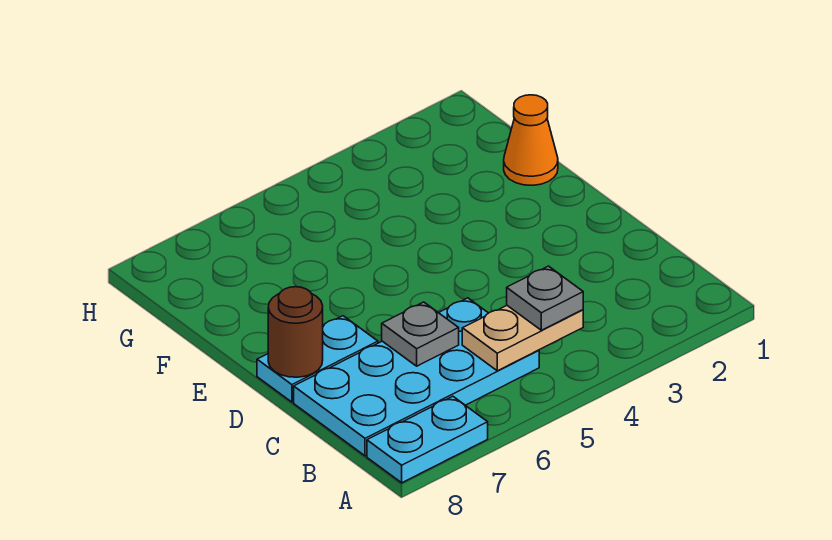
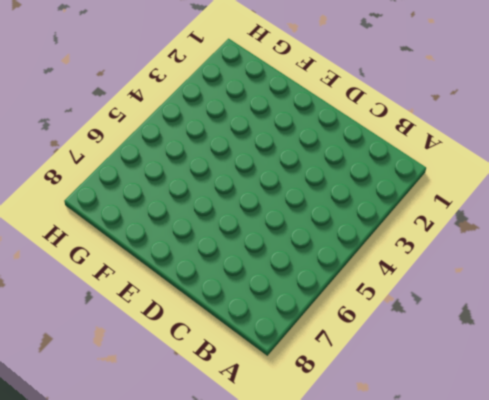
none -> cyan plate A7:A8 level 1
none -> cyan plate B5:C8 level 1

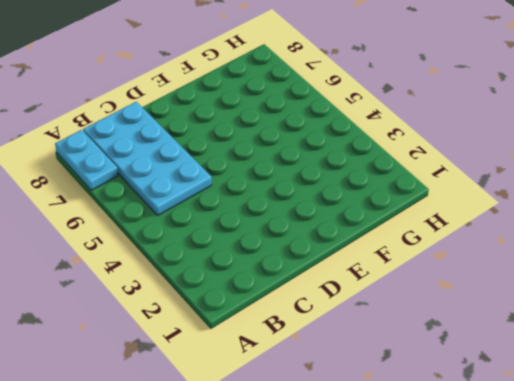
none -> cyan plate D7:D8 level 1
none -> orange cone F1 level 1

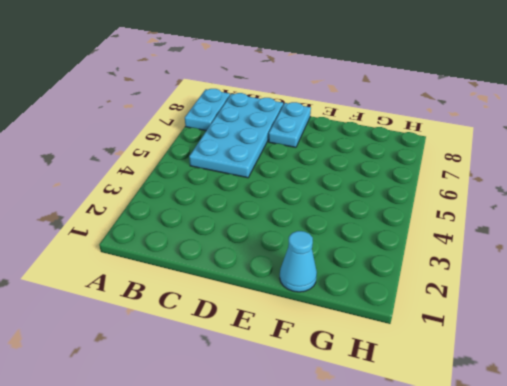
cyan cone F1 level 1 -> orange cone F1 level 1
none -> tan plate B4:B5 level 2
none -> grey plate C6 level 2

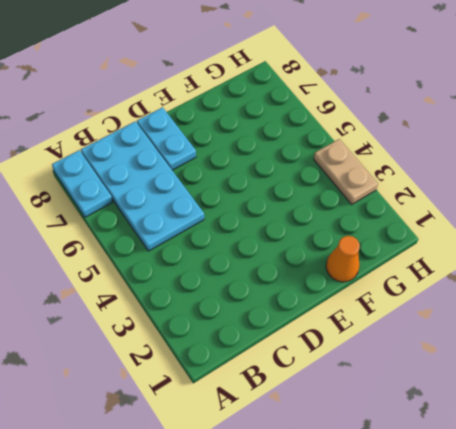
tan plate H3:H4 level 1 -> tan plate B4:B5 level 2
none -> grey plate C6 level 2
none -> brown round brick D8 level 2

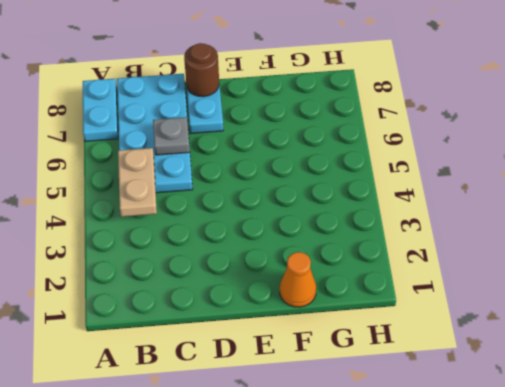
none -> grey plate B4 level 3

